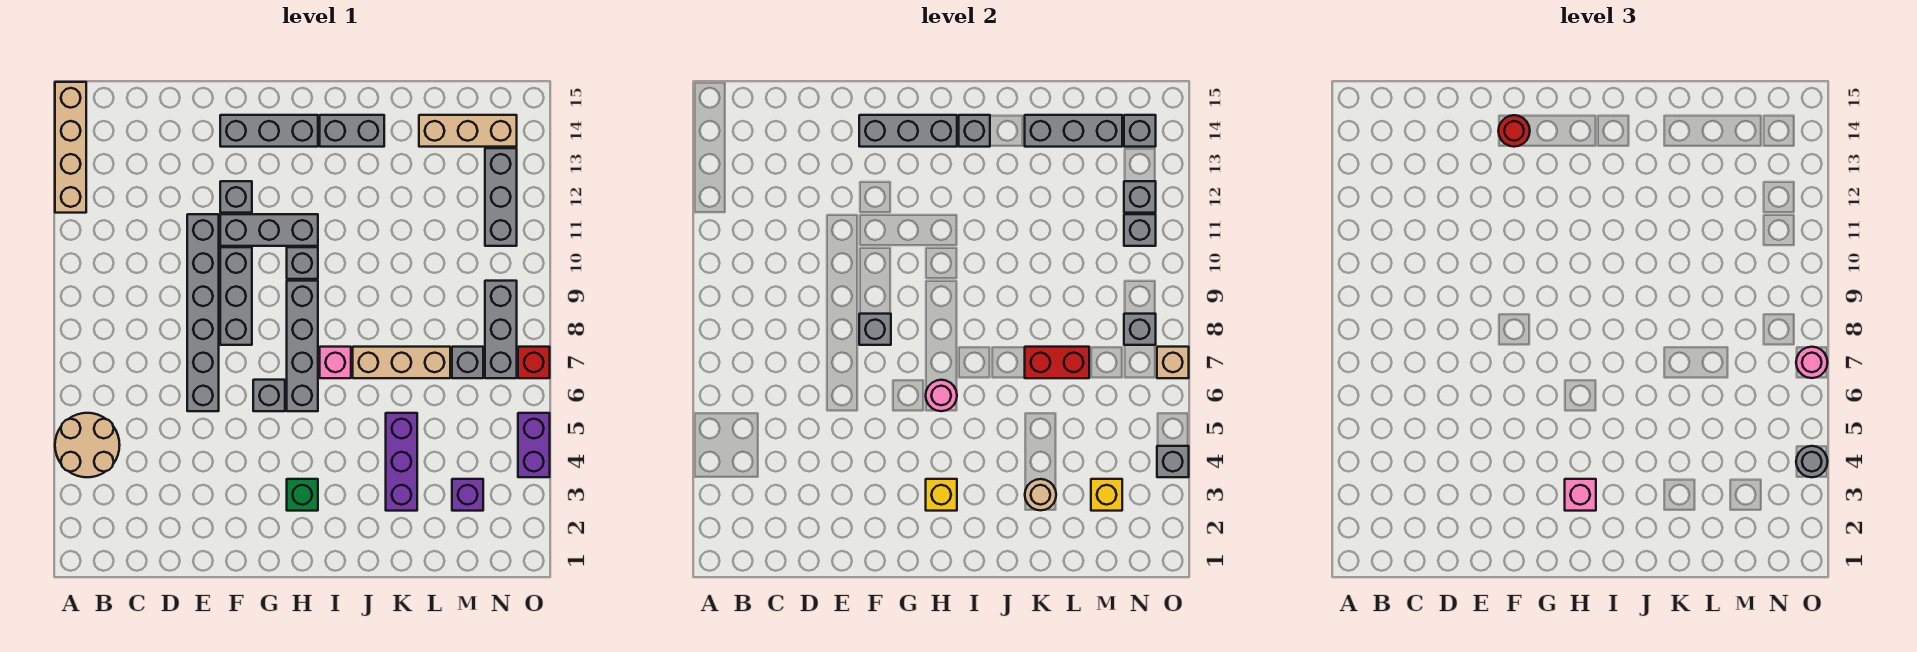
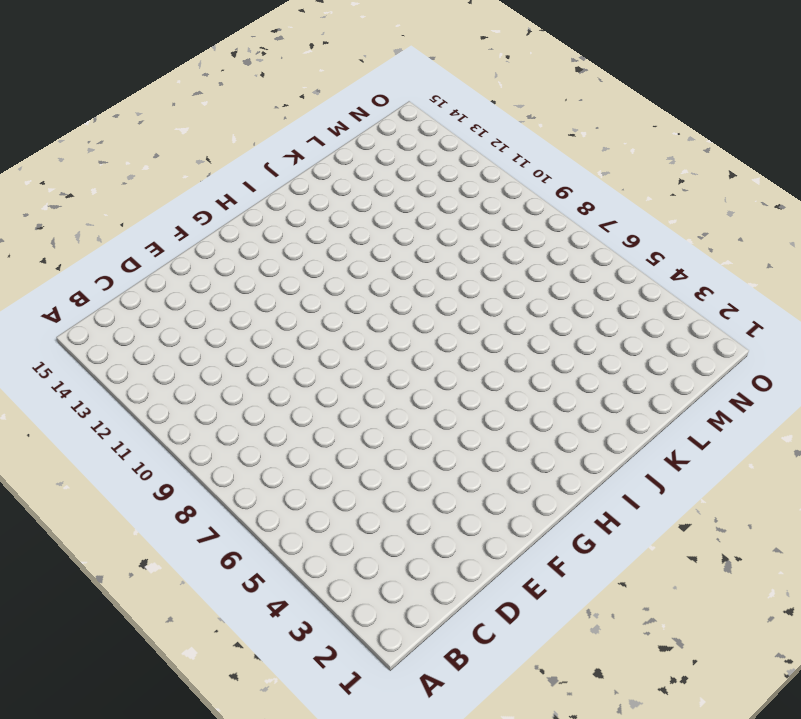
none -> tan round brick A4:B5 level 1
none -> tan brick A12:A15 level 1
none -> grey brick E6:E11 level 1
none -> grey brick F8:F10 level 1

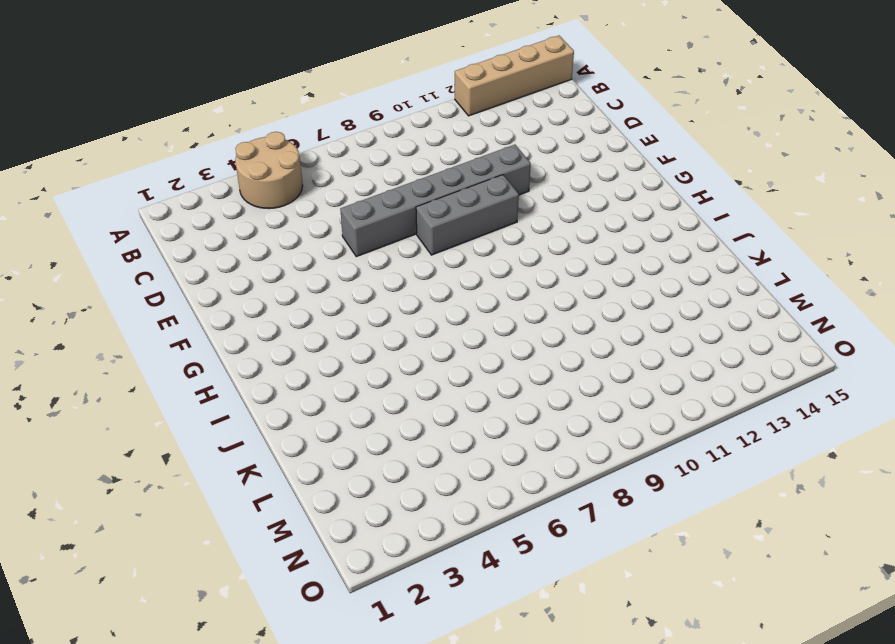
none -> grey brick F11:H11 level 1
none -> grey brick F12 level 1
none -> grey brick F14:H14 level 1
none -> grey brick G6 level 1

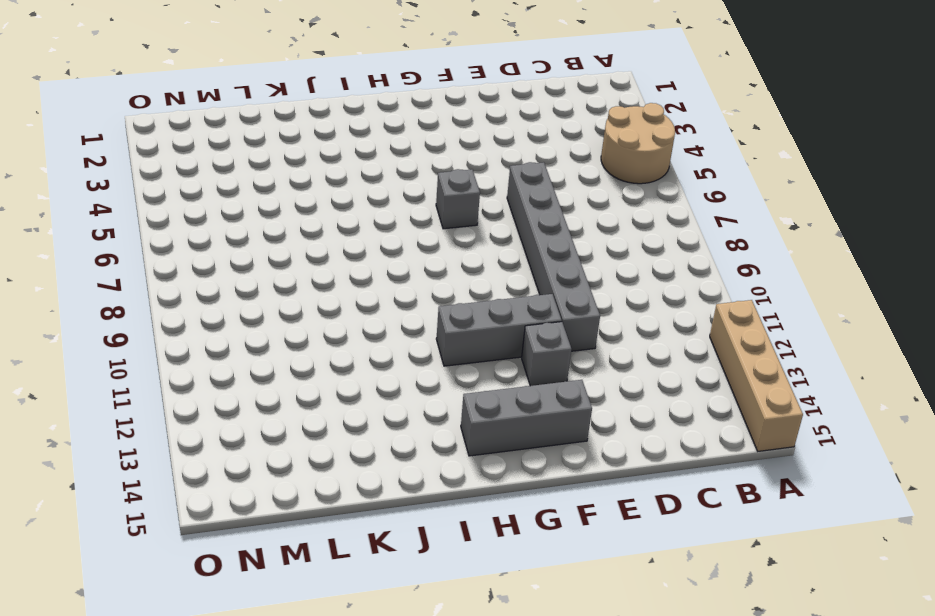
none -> grey brick F8:F10 level 1
none -> green brick H3 level 1
none -> grey brick H6:H9 level 1
none -> grey brick H10 level 1

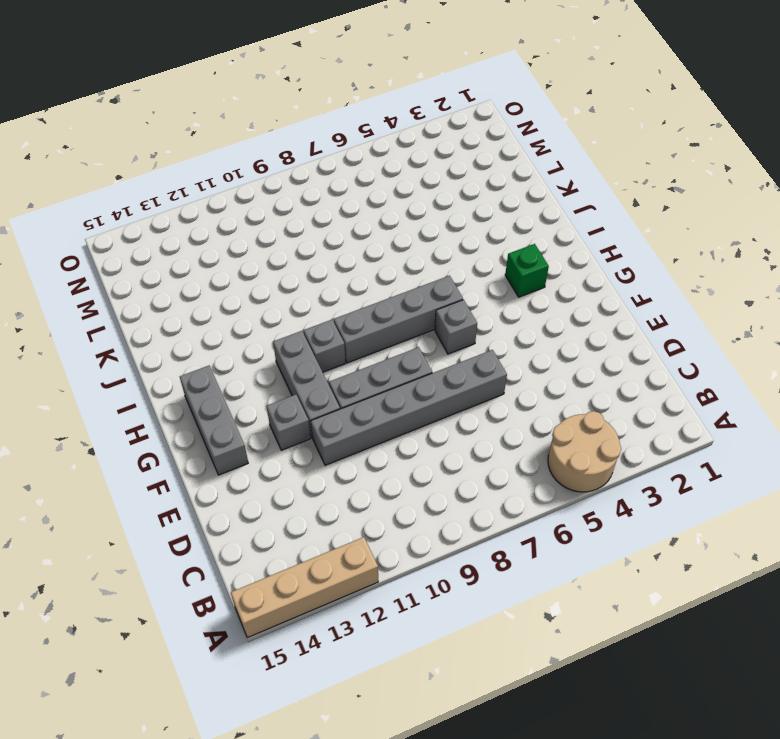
none -> pink brick I7 level 1
none -> grey brick I14:J14 level 1
none -> tan brick J7:L7 level 1
none -> purple brick K3:K5 level 1

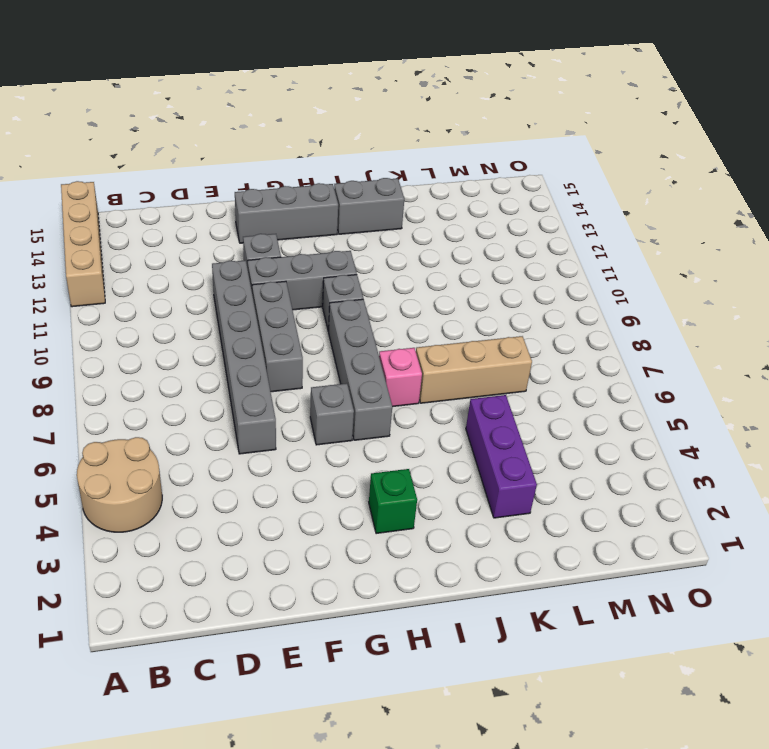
none -> tan brick L14:N14 level 1
none -> purple brick M3 level 1
none -> grey brick M7 level 1
none -> grey brick N7:N9 level 1

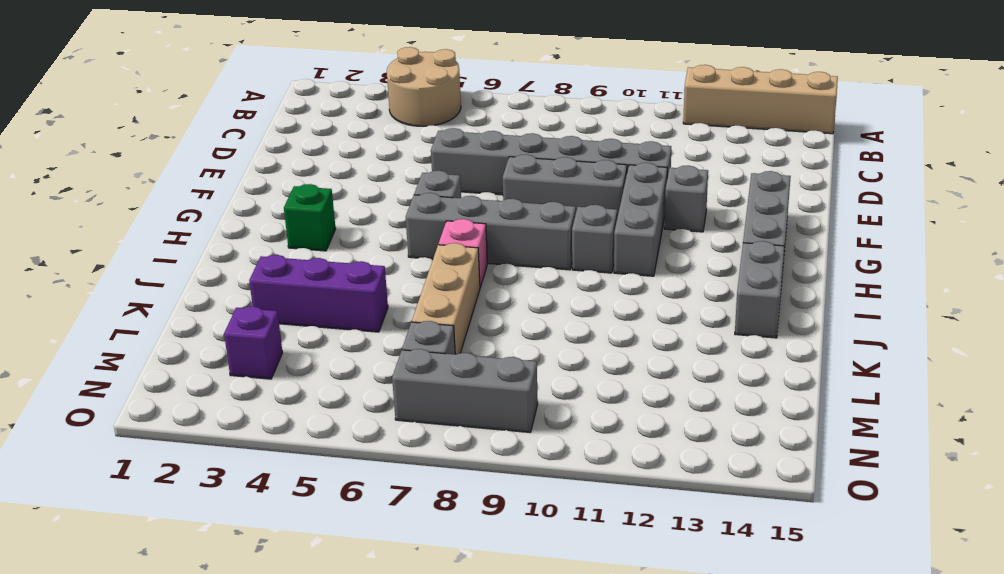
none -> tan brick L14:N14 level 1
none -> grey brick N11:N13 level 1
none -> purple brick O4:O5 level 1
none -> red brick O7 level 1

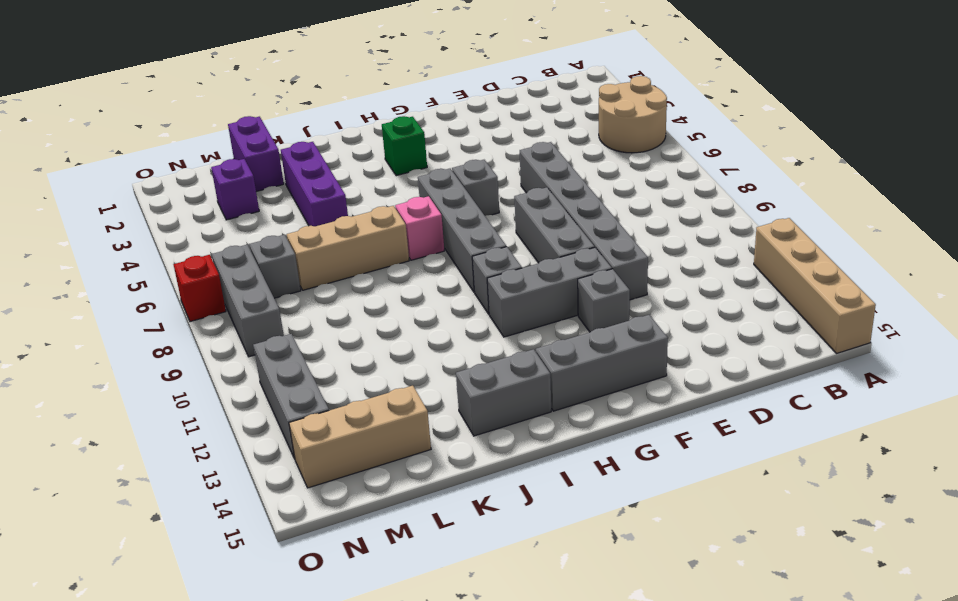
purple brick L1:L2 level 1 -> purple brick O4:O5 level 1
none -> grey brick F8 level 2
none -> grey brick F14:H14 level 2
none -> yellow brick H3 level 2
none -> pink round brick H6 level 2

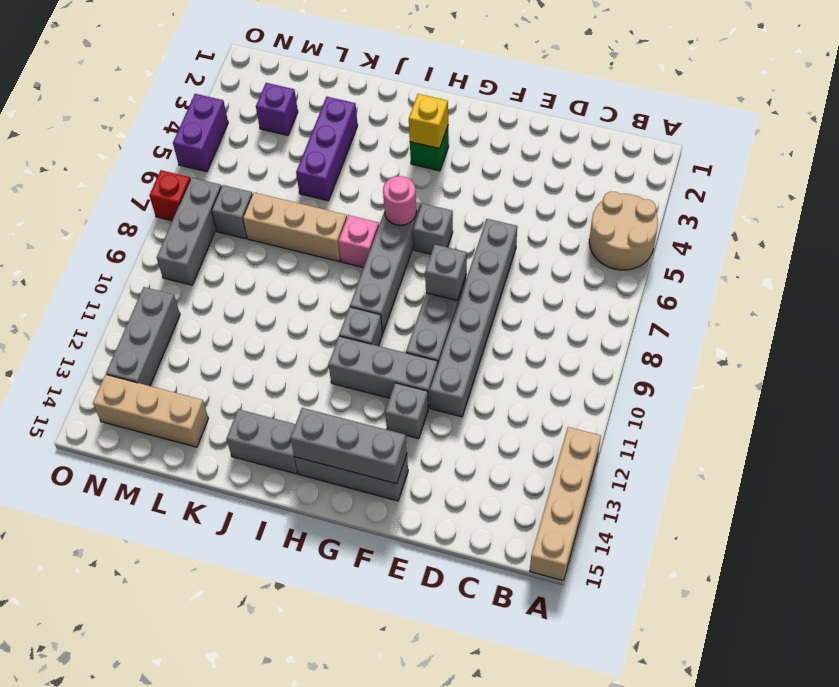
none -> grey brick I14 level 2
none -> tan round brick K3 level 2
none -> red brick K7:L7 level 2
none -> grey brick K14:M14 level 2

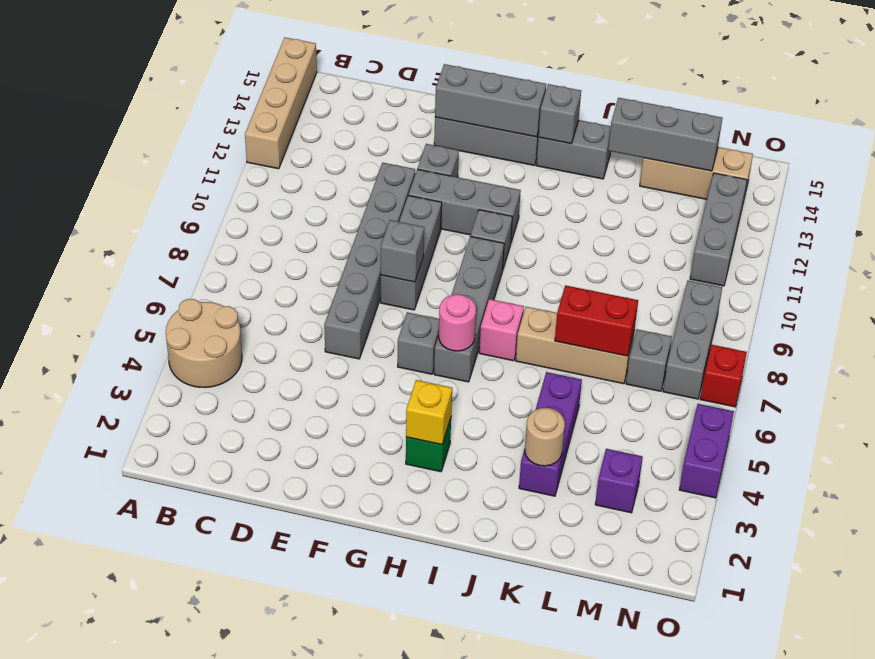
none -> yellow brick M3 level 2
none -> grey brick N8 level 2
none -> grey brick N11 level 2
none -> grey brick N12 level 2

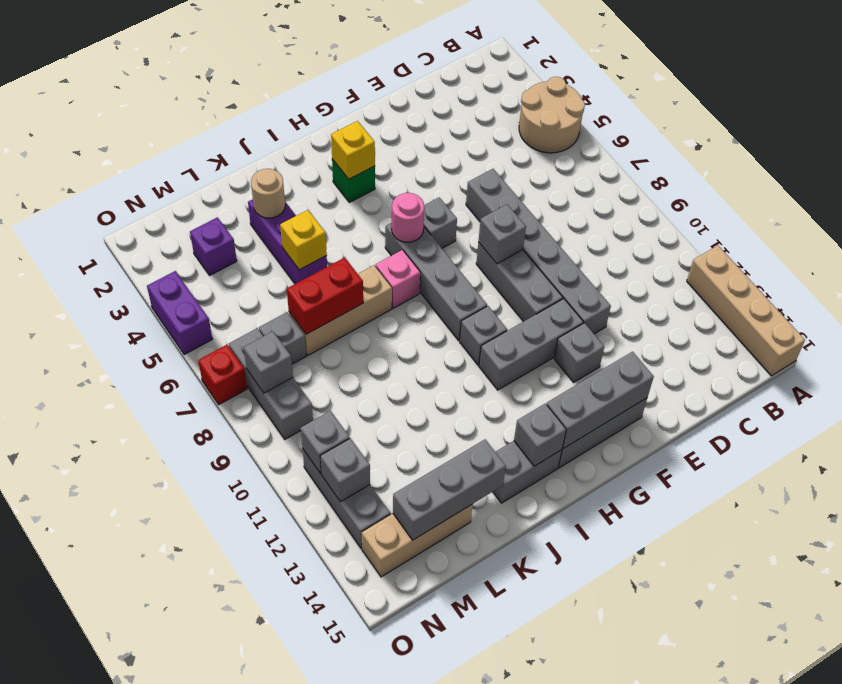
yellow brick K5 level 2 -> yellow brick M3 level 2
none -> grey brick N14 level 2
none -> grey brick O4 level 2
none -> tan brick O7 level 2
none -> red round brick F14 level 3

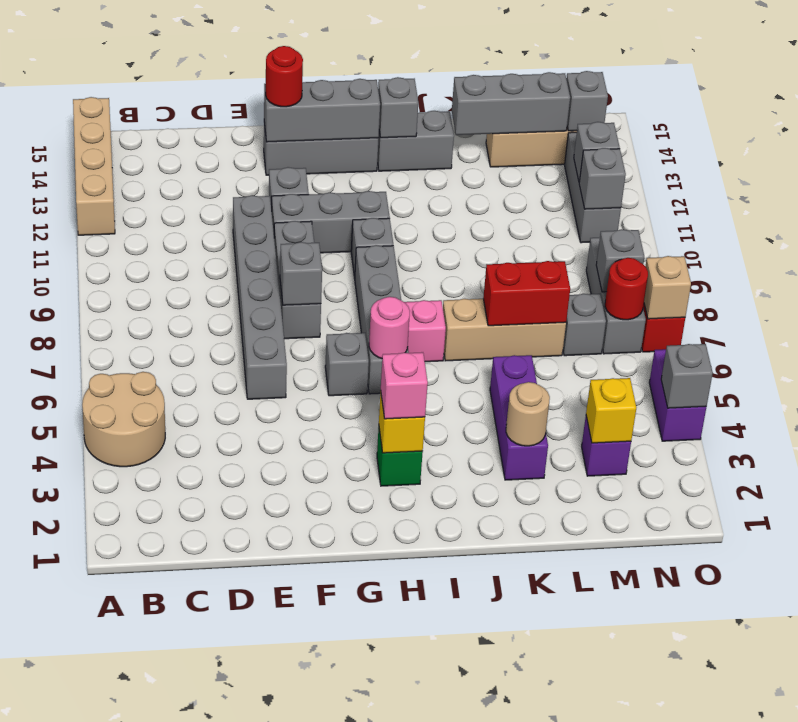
red round brick N7 level 2 -> none
none -> grey round brick O4 level 3
none -> pink round brick O7 level 3

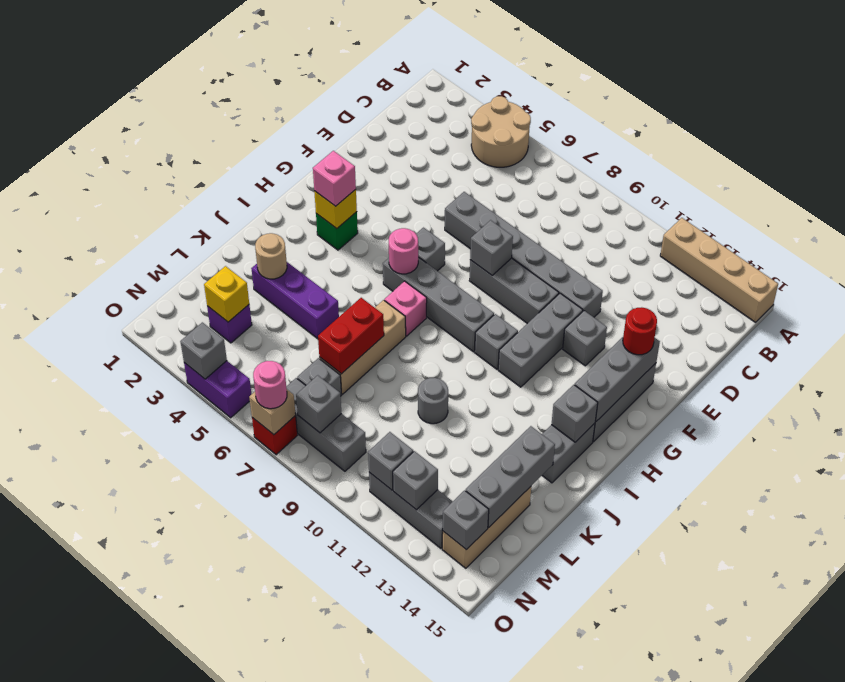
grey round brick K10 level 1 -> grey round brick O4 level 3

